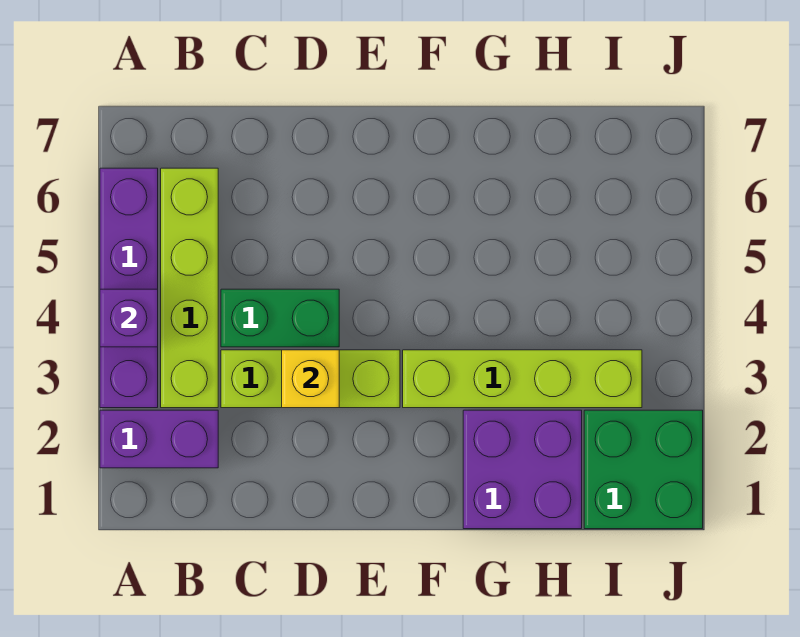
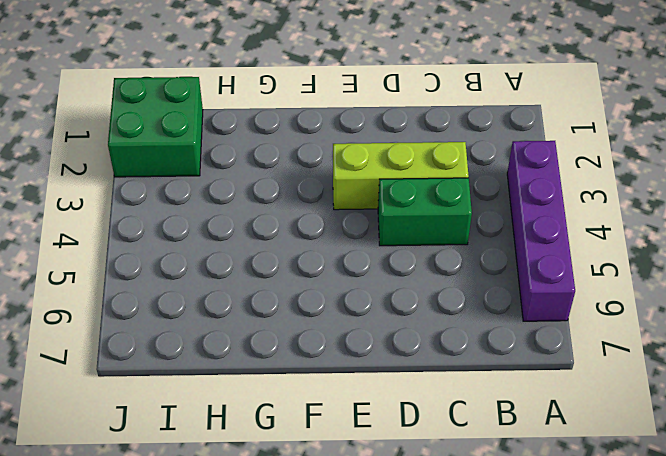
none -> purple brick A2:B2 level 1
none -> lime brick B3:B6 level 1

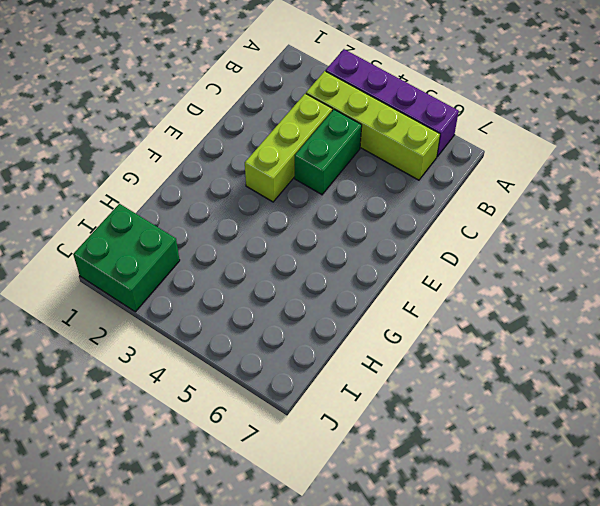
none -> purple brick A2:B2 level 1
none -> lime brick F3:I3 level 1

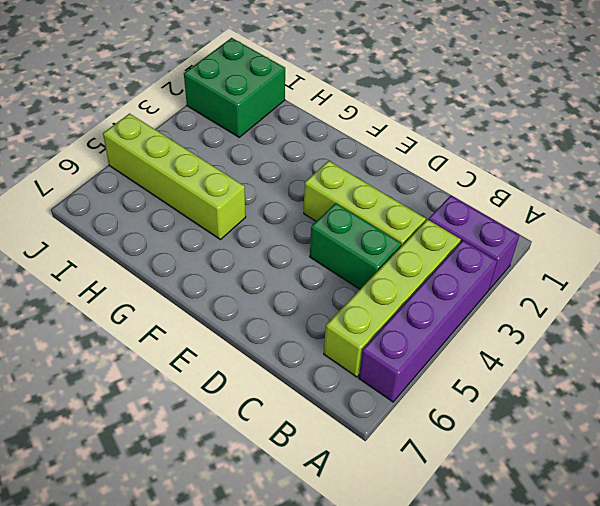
lime brick G5:J5 level 1 -> lime brick F3:I3 level 1
none -> purple brick G1:H2 level 1
none -> purple brick A4 level 2

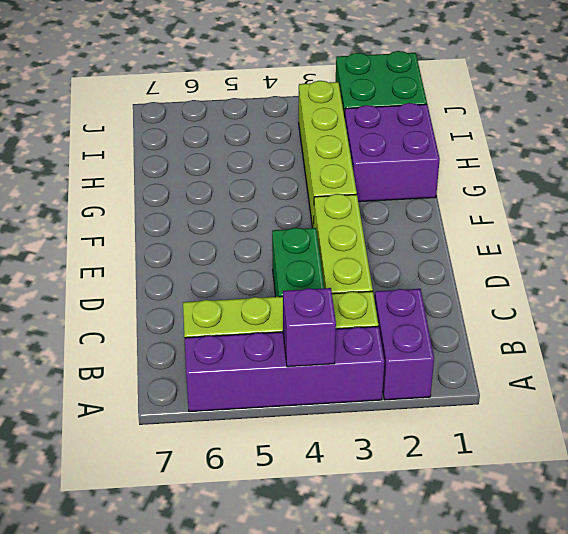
none -> yellow brick D3 level 2

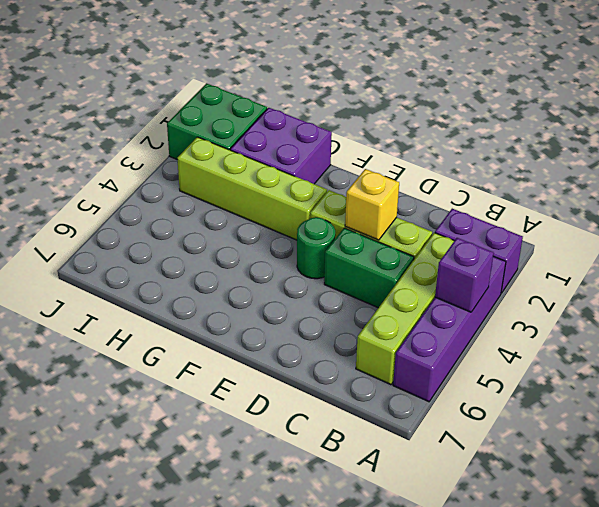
green round brick E4 level 1 -> none

